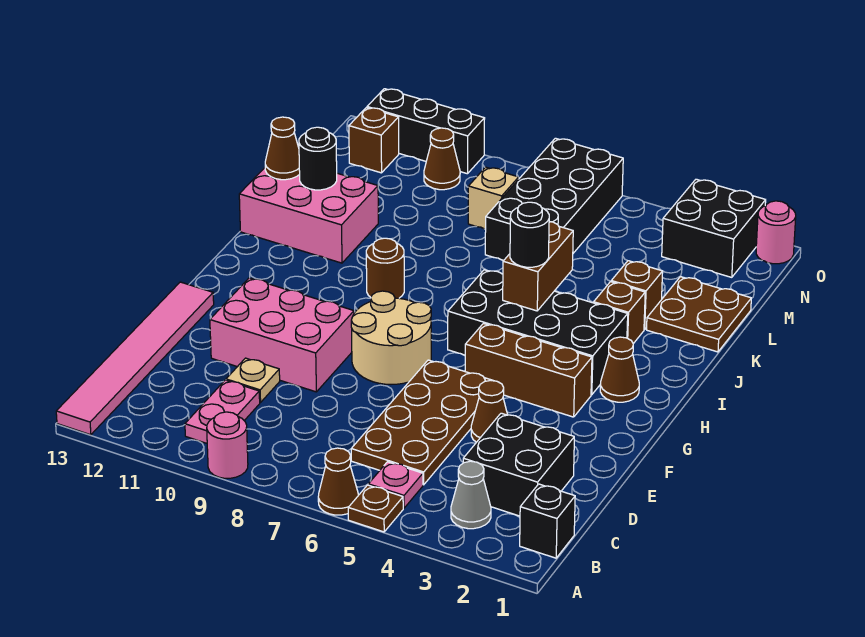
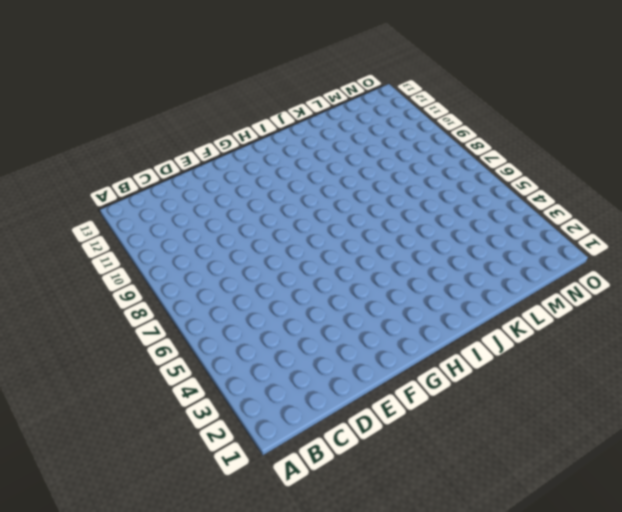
none -> brown plate A5 level 1
none -> brown cone A6 level 1
none -> pink round brick A9 level 1
none -> pink tile A13:F13 level 1

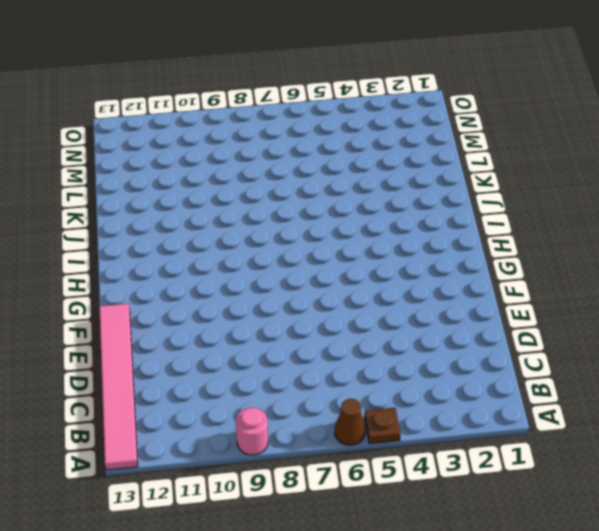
none -> black brick B1 level 1
none -> grey cone B3 level 1
none -> pink plate B5 level 1
none -> pink plate B10:C10 level 1

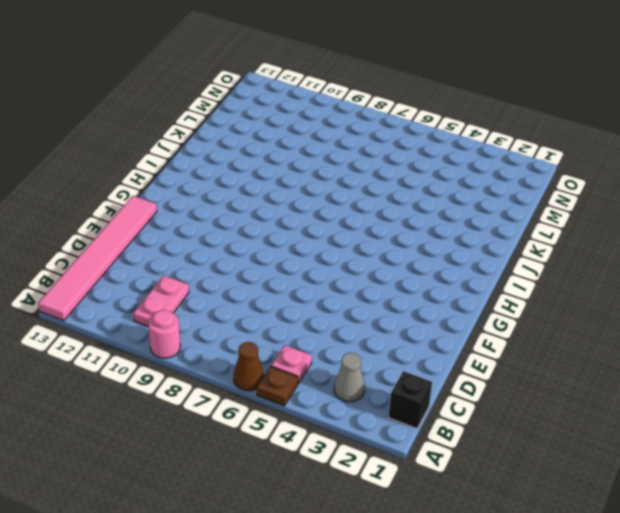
none -> black brick C2:D3 level 1
none -> brown plate C5:F6 level 1
none -> tan plate D10 level 1
none -> brown cone E4 level 1

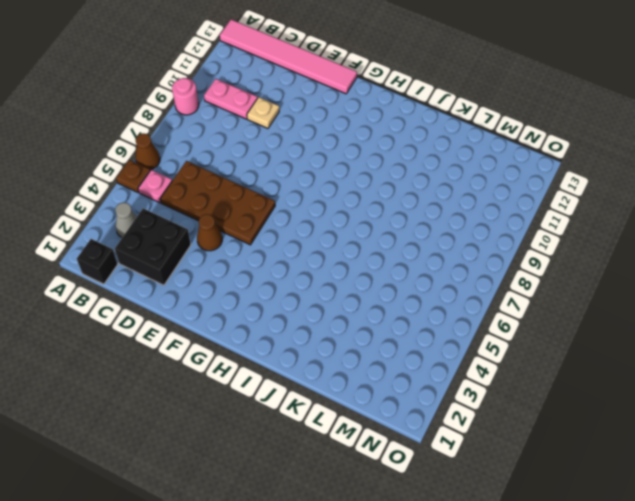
none -> pink brick E9:F11 level 1
none -> tan round brick F7:G8 level 1
none -> brown brick G3:G5 level 1
none -> brown cone H2 level 1

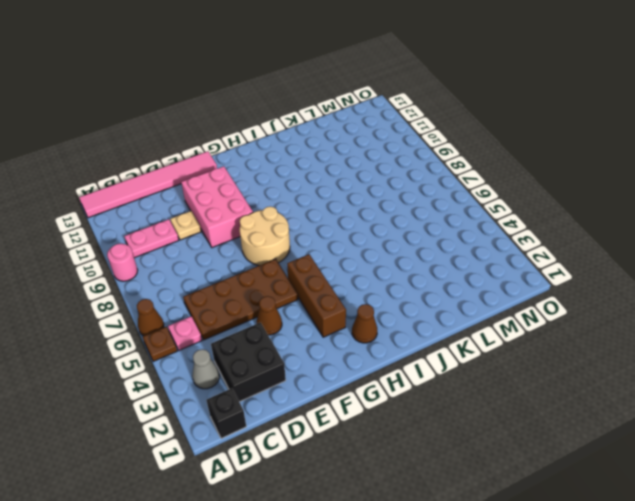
none -> black brick H3:I6 level 1
none -> brown round brick I9 level 1
none -> brown brick J3 level 1
none -> pink brick J11:K13 level 1

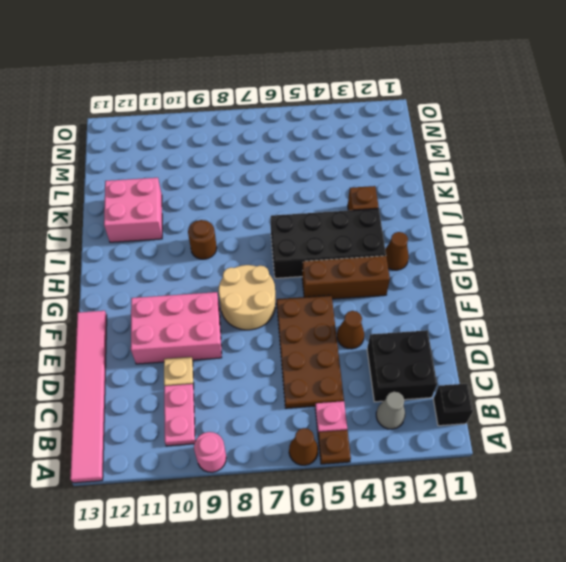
pink brick J11:K12 level 1 -> pink brick J11:K13 level 1
none -> brown plate K1:L2 level 1
none -> brown brick K3 level 1
none -> black brick L6:O7 level 1
none -> tan brick M8 level 1

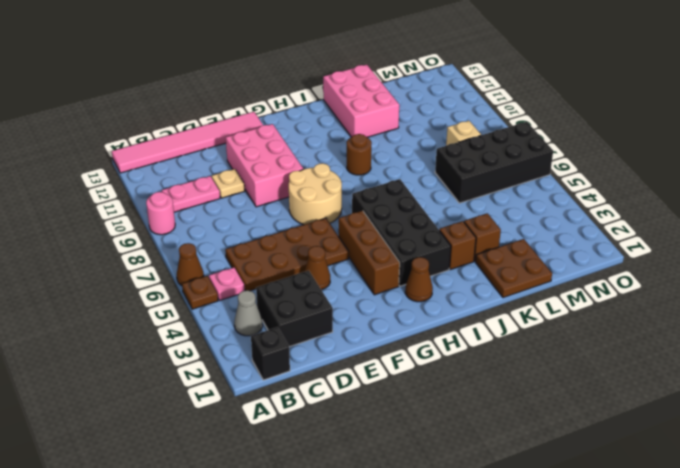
none -> black brick N2:O3 level 1
none -> brown cone N10 level 1
none -> brown brick N12 level 1
none -> pink round brick O1 level 1

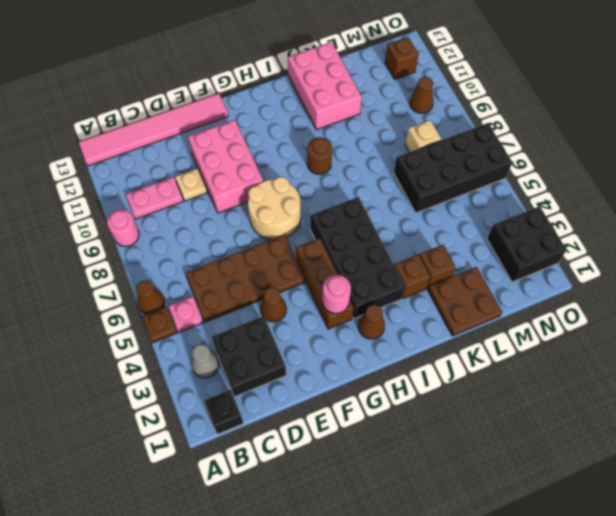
pink round brick G3 level 2 -> pink round brick O1 level 1
none -> black brick O10:O12 level 1
none -> brown brick I5:J5 level 2
none -> black round brick K12 level 2
none -> brown cone K13 level 2

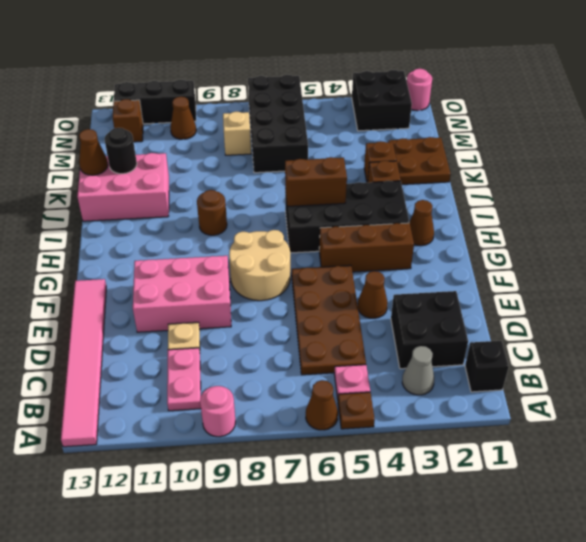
brown brick I5:I6 level 2 -> brown brick I5:J5 level 2
none -> black round brick I5 level 3

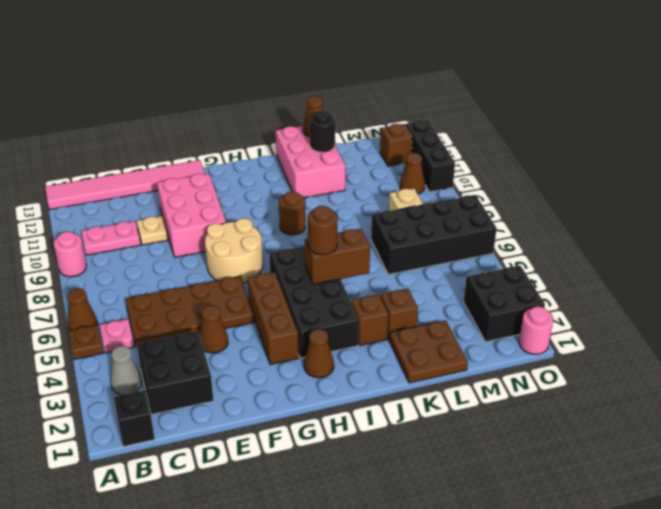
brown round brick I5 level 3 -> black round brick I5 level 3

